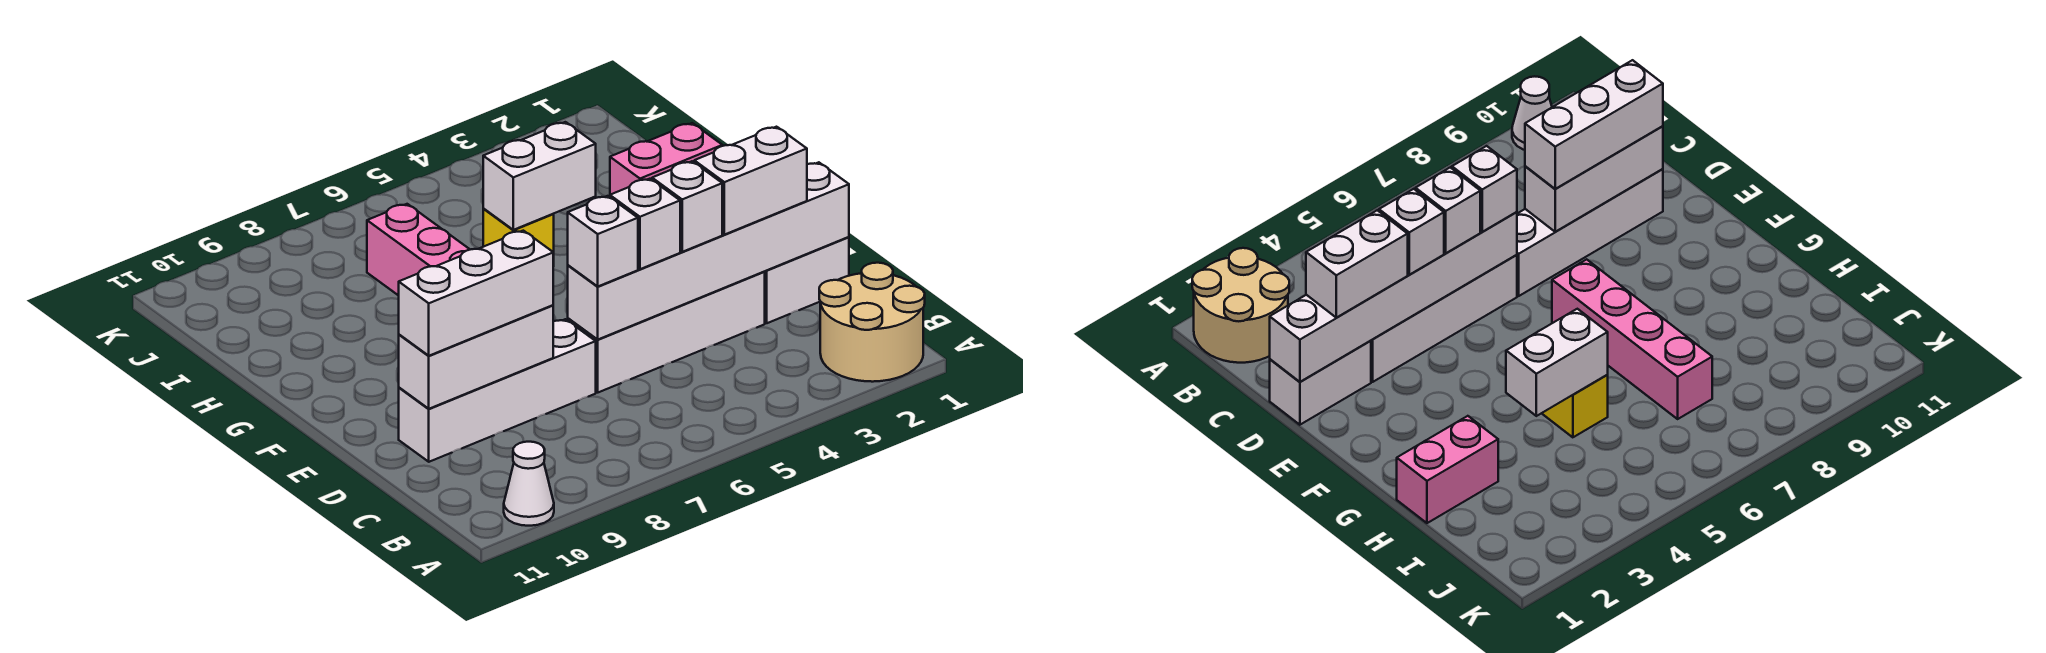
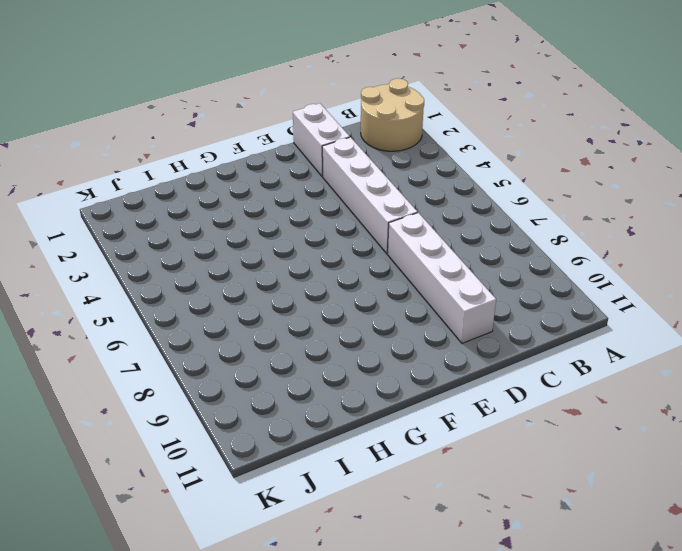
none -> white cone A10 level 1
none -> pink brick F7:I7 level 1
none -> pink brick H1:H2 level 1

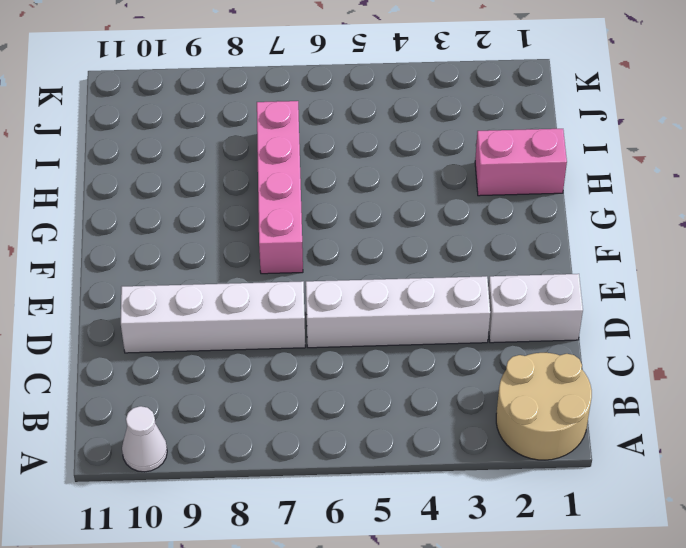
none -> yellow brick H5 level 1
none -> white brick D1:D6 level 2
none -> white brick D8:D10 level 2

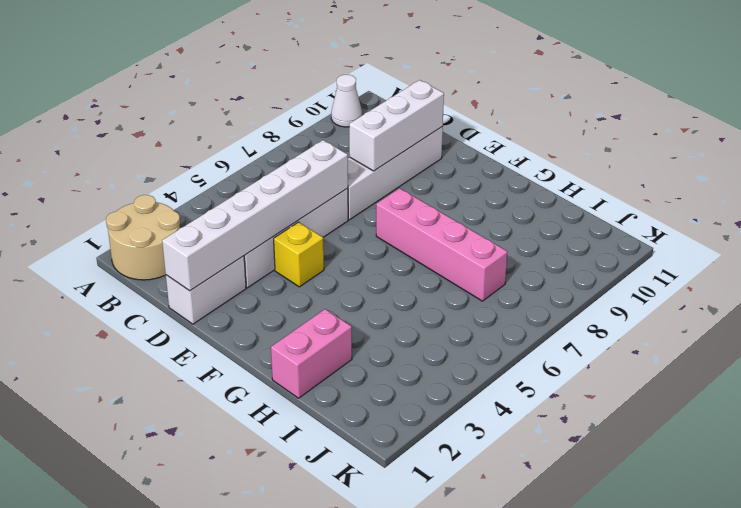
yellow brick E4 level 1 -> yellow brick H5 level 1
none -> white brick H4:H5 level 2
none -> white brick D2:D3 level 3
none -> white brick D4 level 3

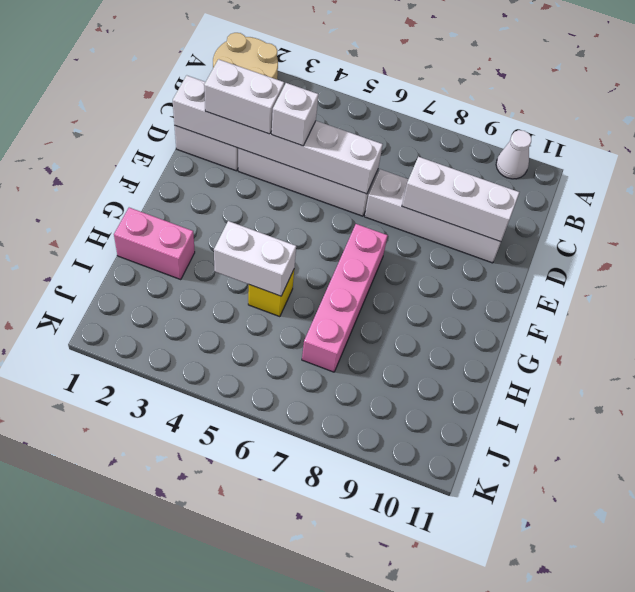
none -> white brick D5 level 3
none -> white brick D6 level 3
none -> white brick D8:D10 level 3

